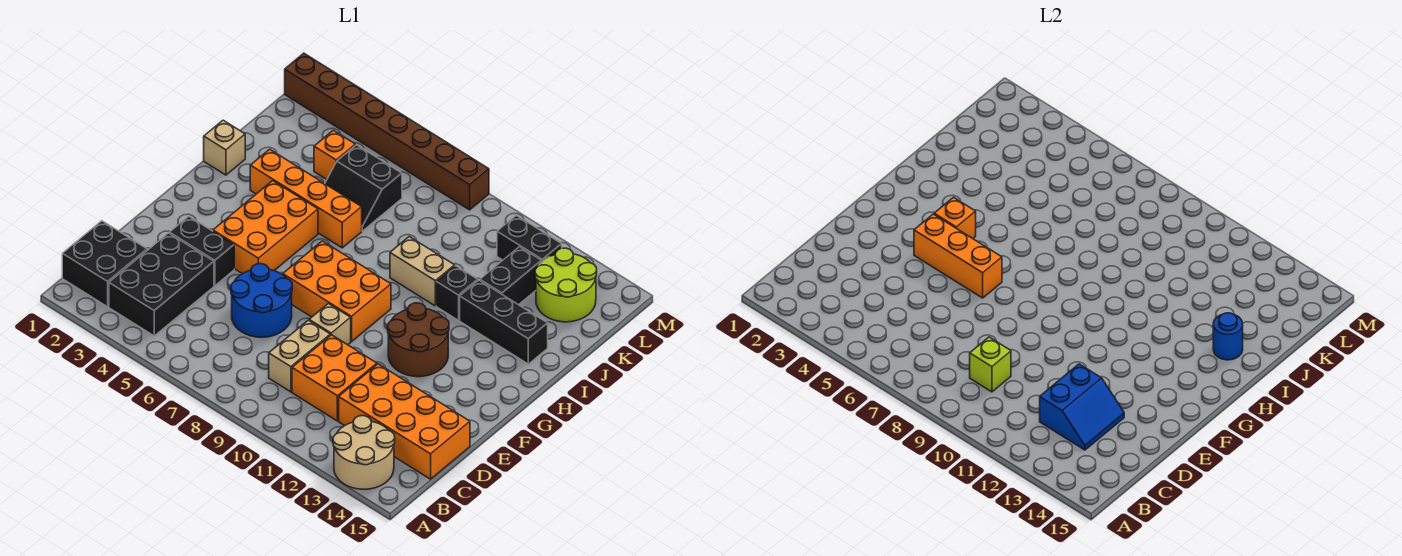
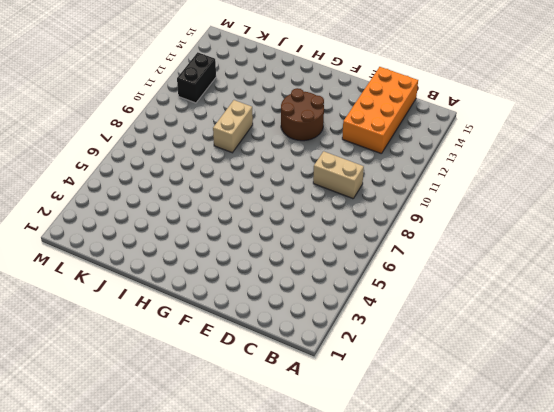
none -> tan round brick A13:B14 level 1
none -> black brick B1:C2 level 1
none -> black brick B3:D4 level 1

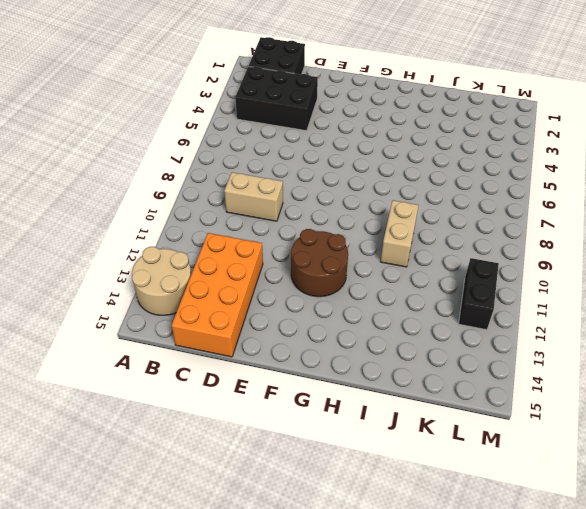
none -> orange brick C10:D11 level 1
none -> blue round brick D6:E7 level 1
none -> black brick E3:E4 level 1

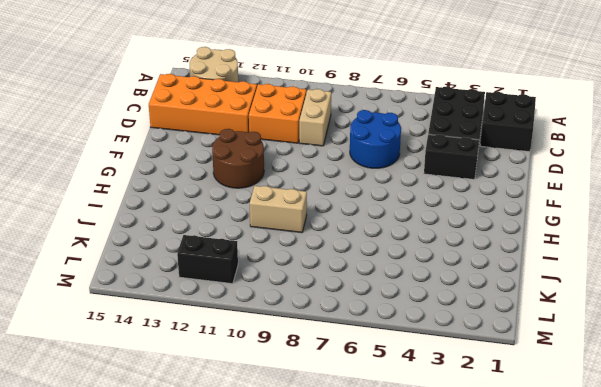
none -> tan brick E9 level 1
none -> orange brick F4:H5 level 1
none -> orange brick F7:G9 level 1

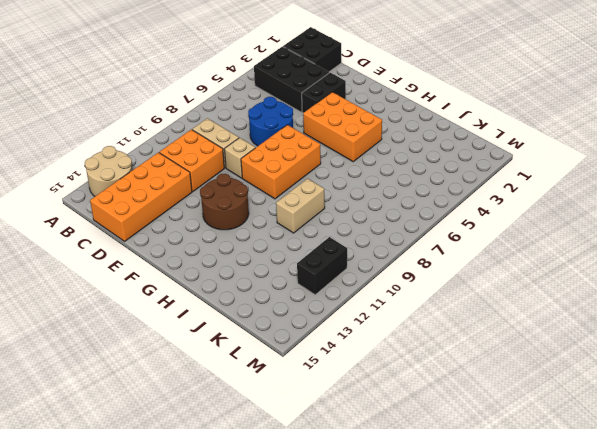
none -> tan brick I1 level 1
none -> orange brick I3:I6 level 1
none -> black brick I11 level 1

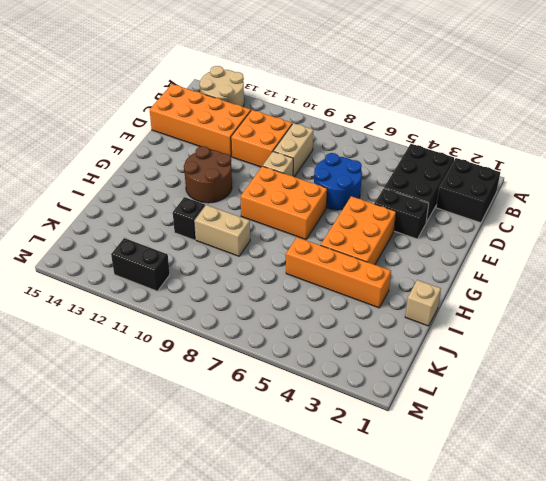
none -> black brick I12:I14 level 1
none -> black slope J5:K6 level 1 top K
none -> black brick J12:K12 level 1

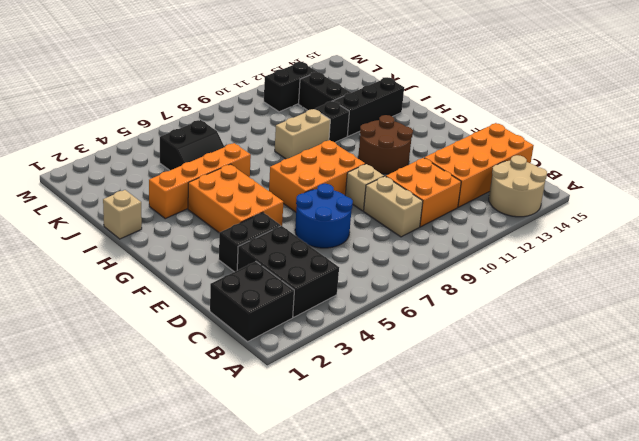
none -> orange brick K4 level 1
none -> lime round brick K13:L14 level 1
none -> brown brick M1:M8 level 1

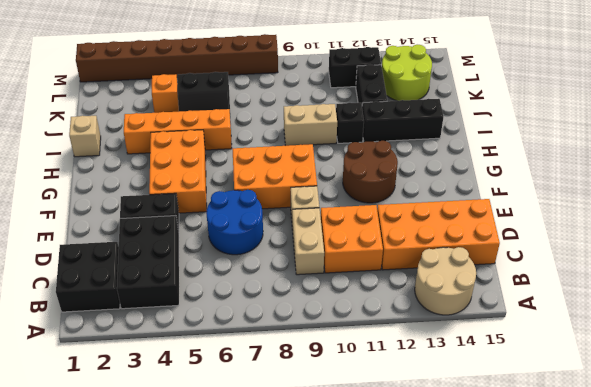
none -> lime brick C9 level 2
none -> blue slope C12:D13 level 2 top 12
none -> orange brick F4:F6 level 2

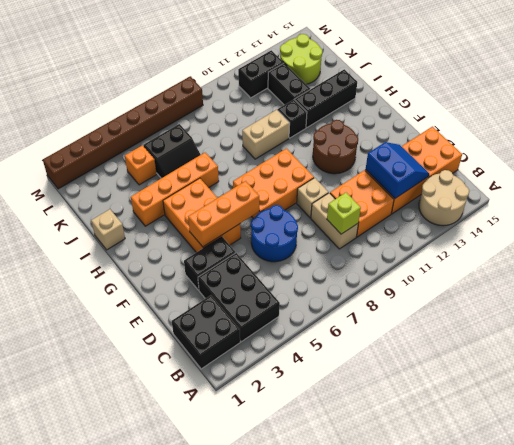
none -> orange brick G4 level 2
none -> blue round brick I14 level 2

